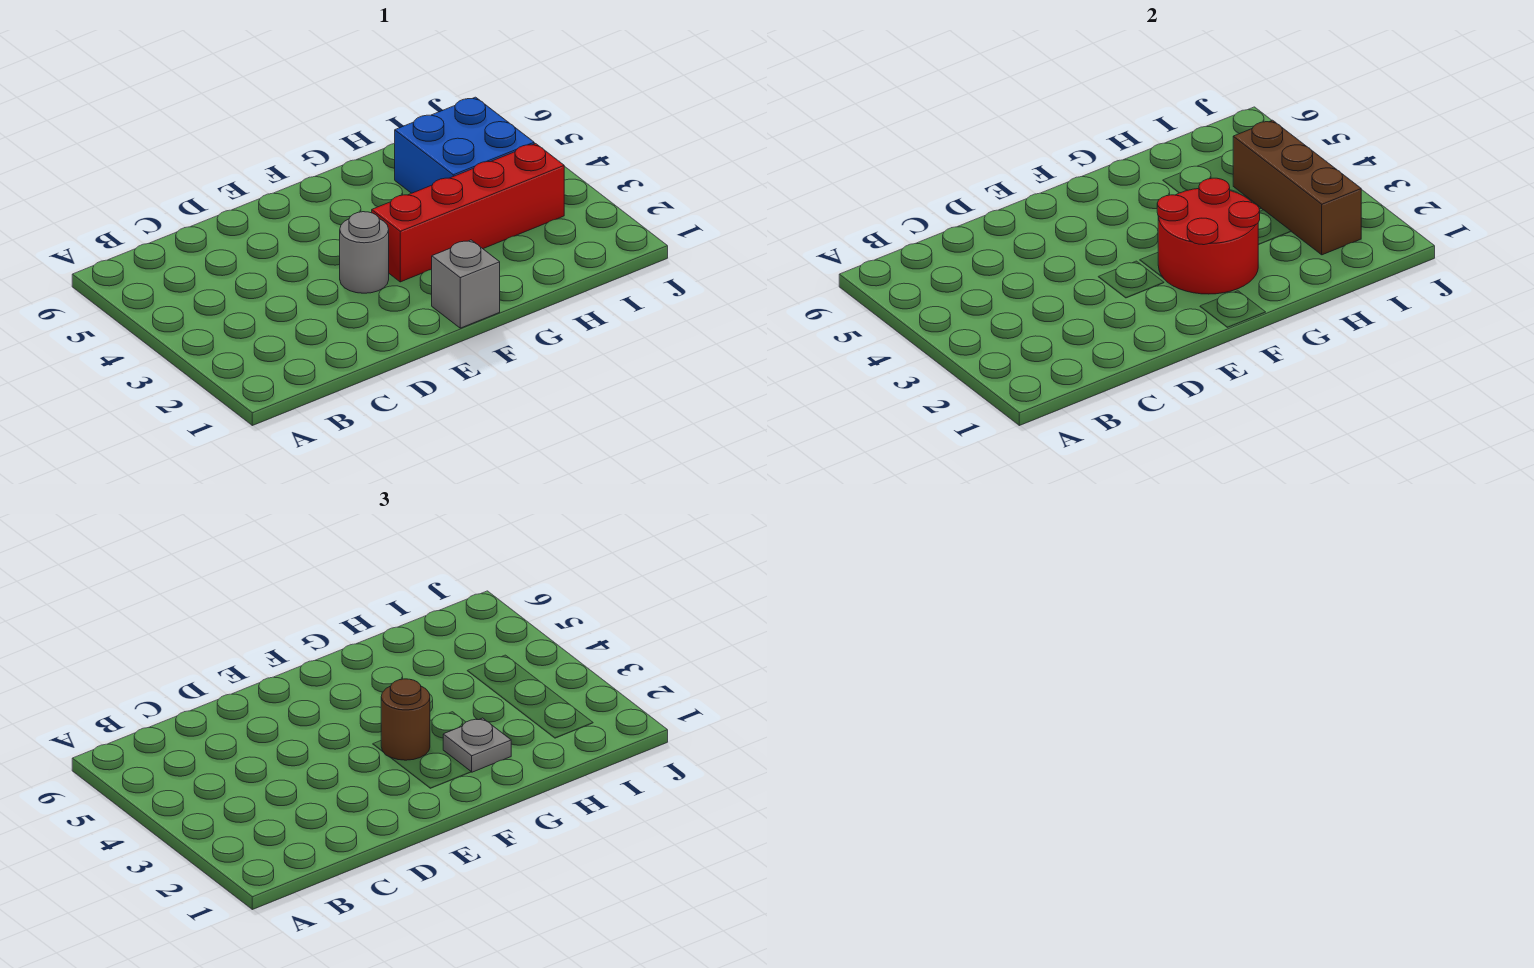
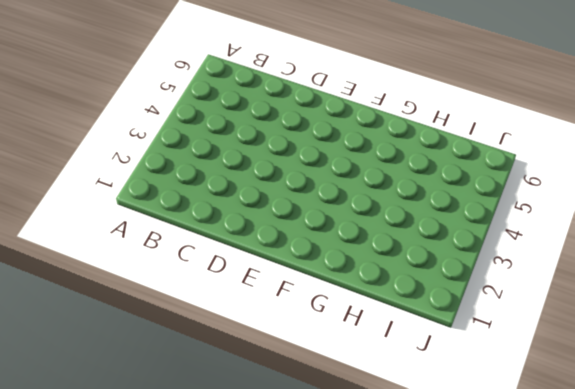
none -> grey round brick E3 level 1
none -> grey brick F1 level 1

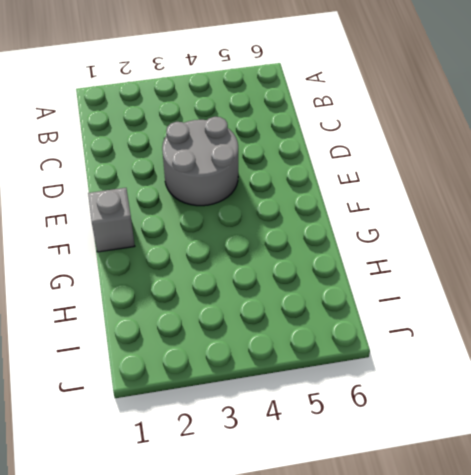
grey round brick D3:E4 level 1 -> grey round brick E3 level 1
none -> red brick F3:I3 level 1
none -> blue brick H4:I5 level 1

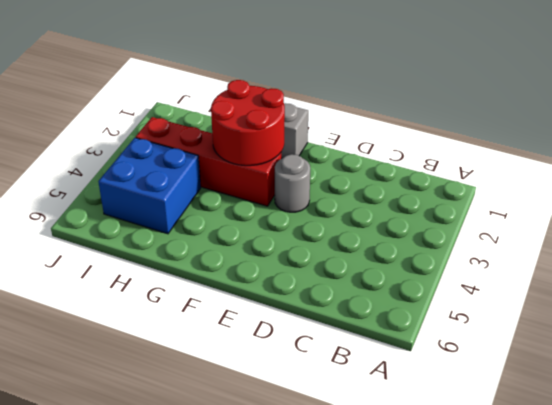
none -> brown brick I2:I4 level 2
none -> brown round brick F3 level 3

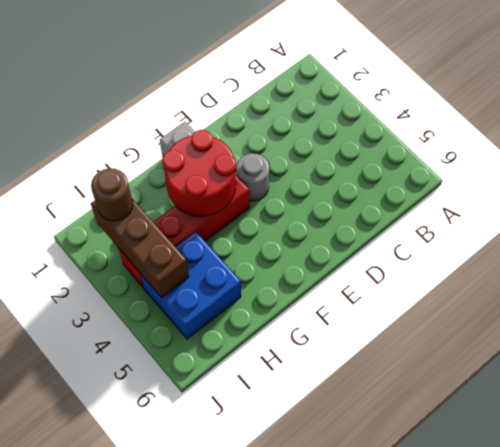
brown round brick I2 level 3 -> brown round brick F3 level 3
none -> grey plate G2 level 3

